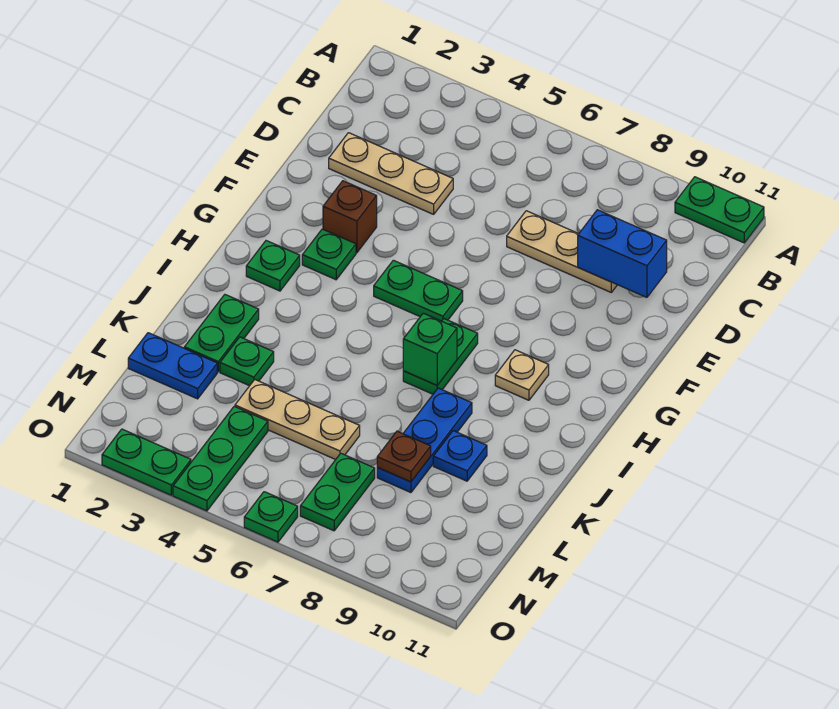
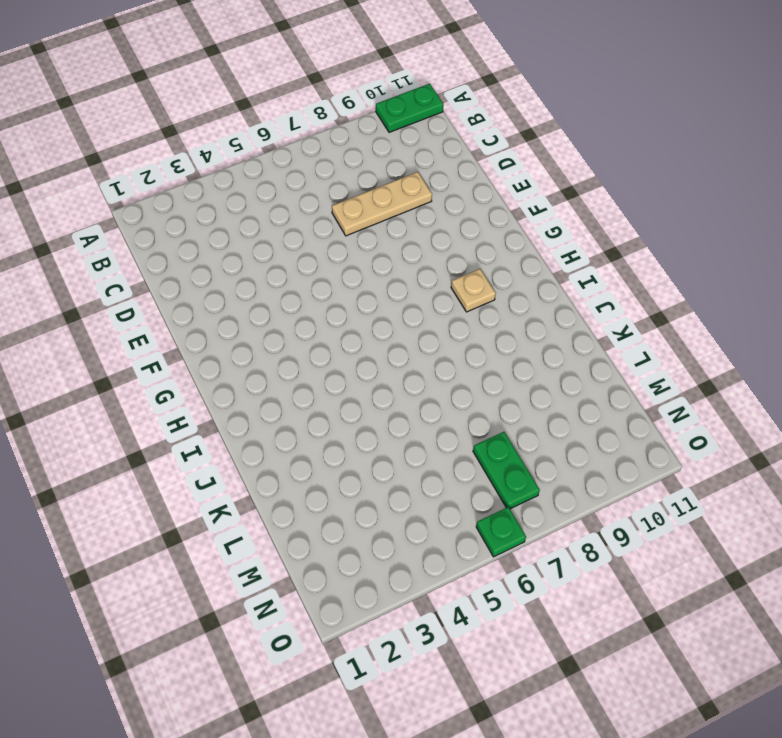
none -> tan plate D2:D4 level 1
none -> brown brick F3 level 1
none -> green plate G3 level 1

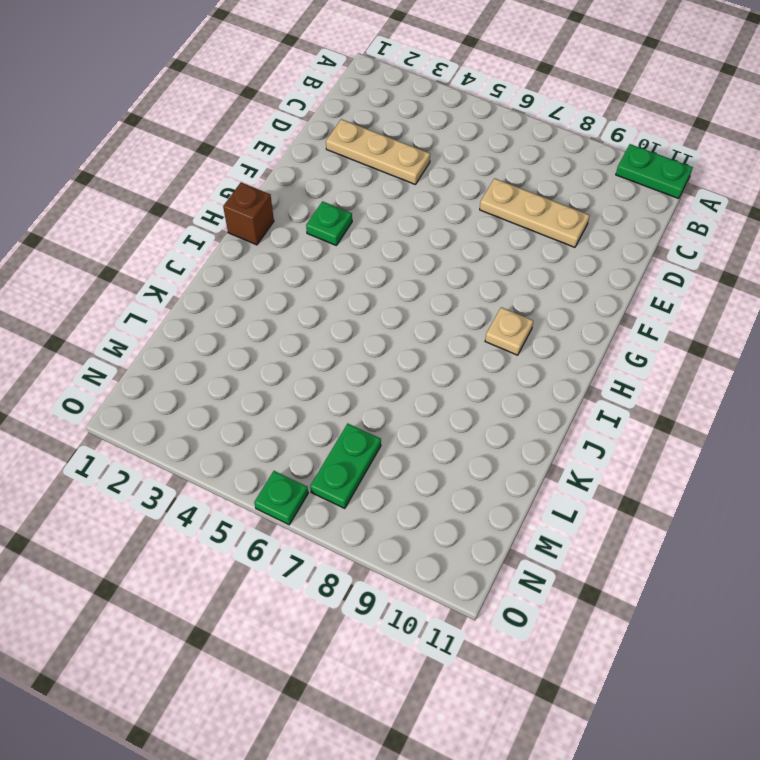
brown brick H1 level 1 -> brown brick F3 level 1
none -> green plate G5:G6 level 1
none -> green plate H2 level 1
none -> green plate H7:I7 level 1

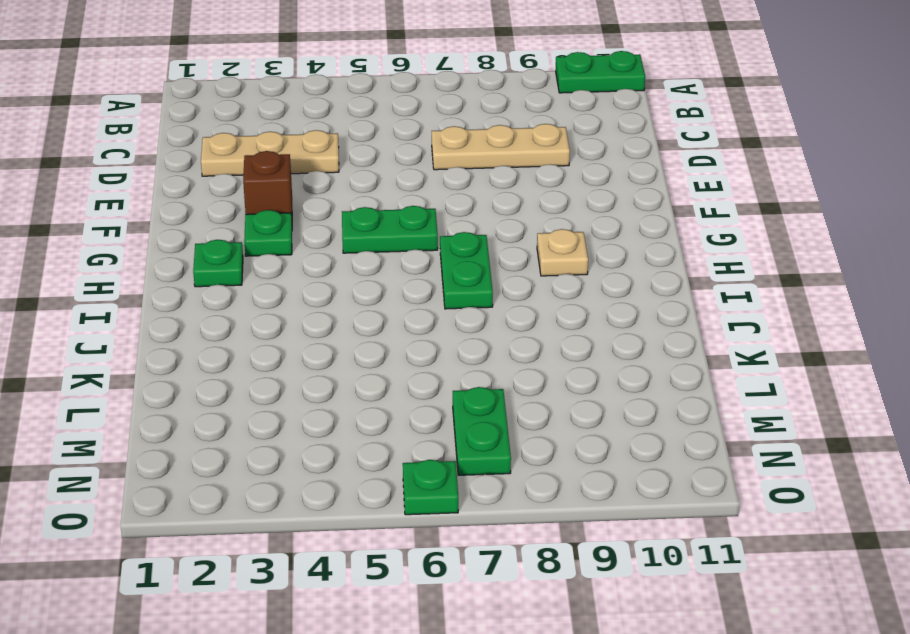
none -> green plate J2:K2 level 1
none -> blue plate J8:L8 level 1
none -> green plate K3 level 1

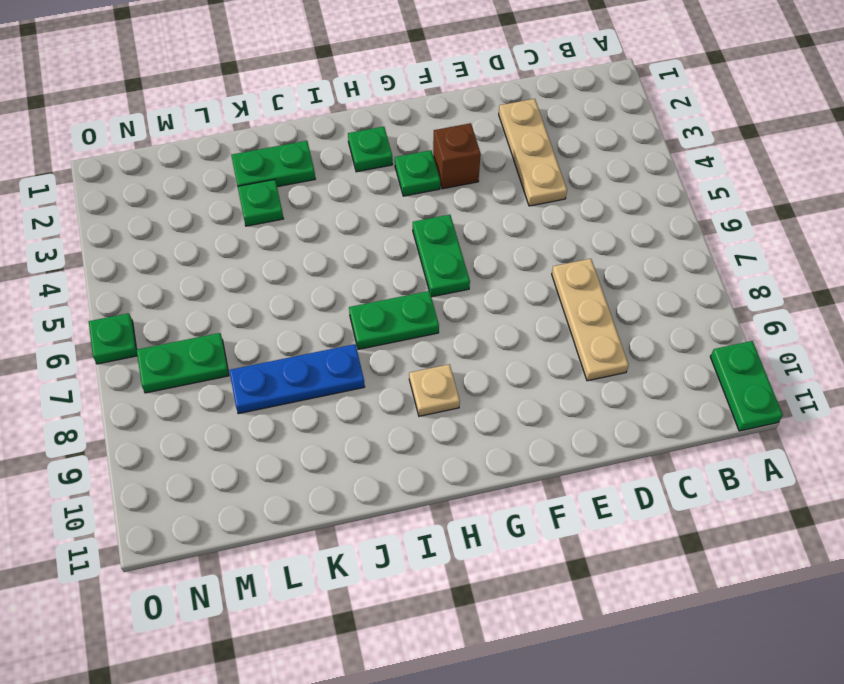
none -> blue plate K9 level 1
none -> blue plate L1:L2 level 1
none -> tan plate L4:L6 level 1

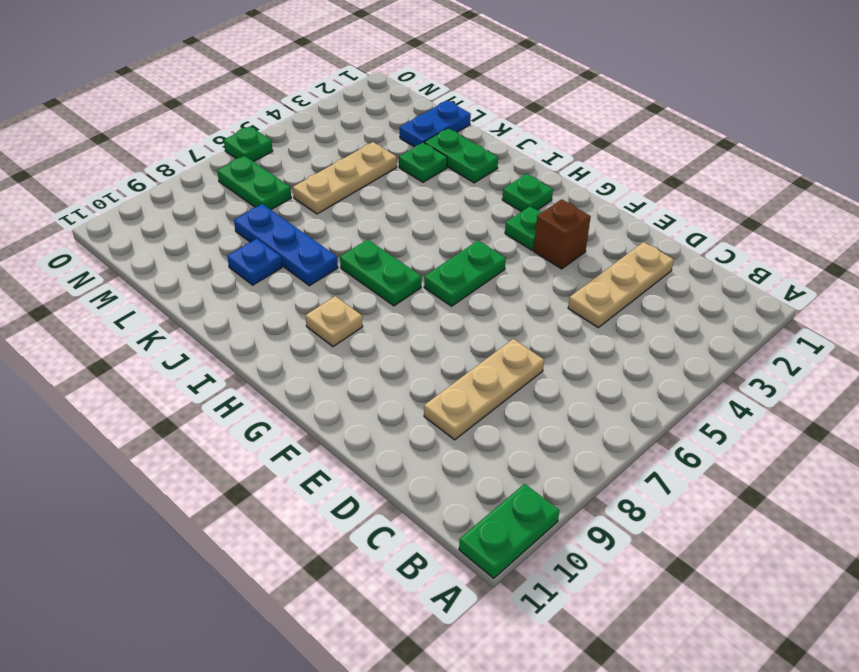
none -> green plate M4:O4 level 1
none -> green plate O2:O3 level 1
none -> blue brick D9:D10 level 2

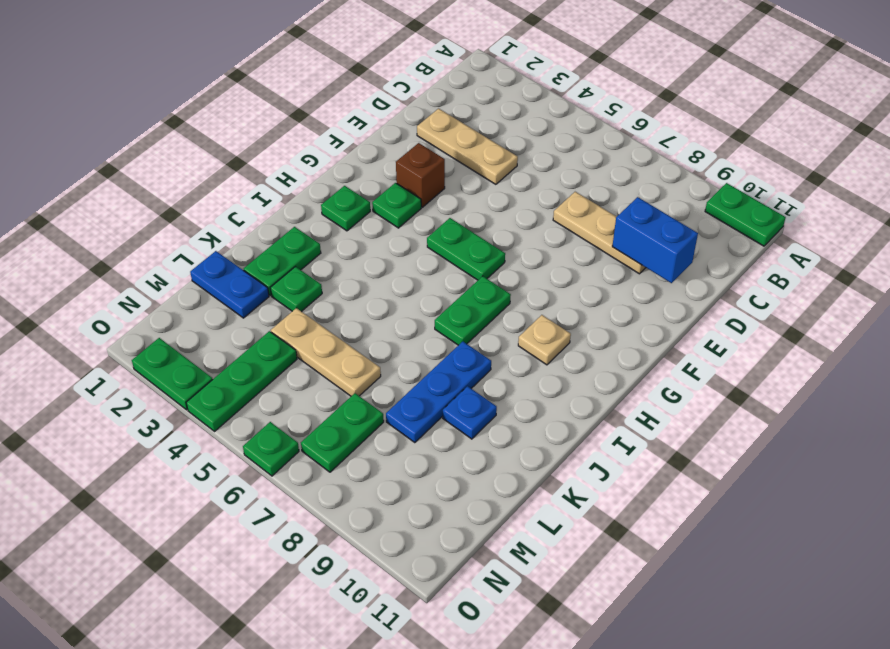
none -> green brick I7 level 2
none -> brown plate L8 level 2

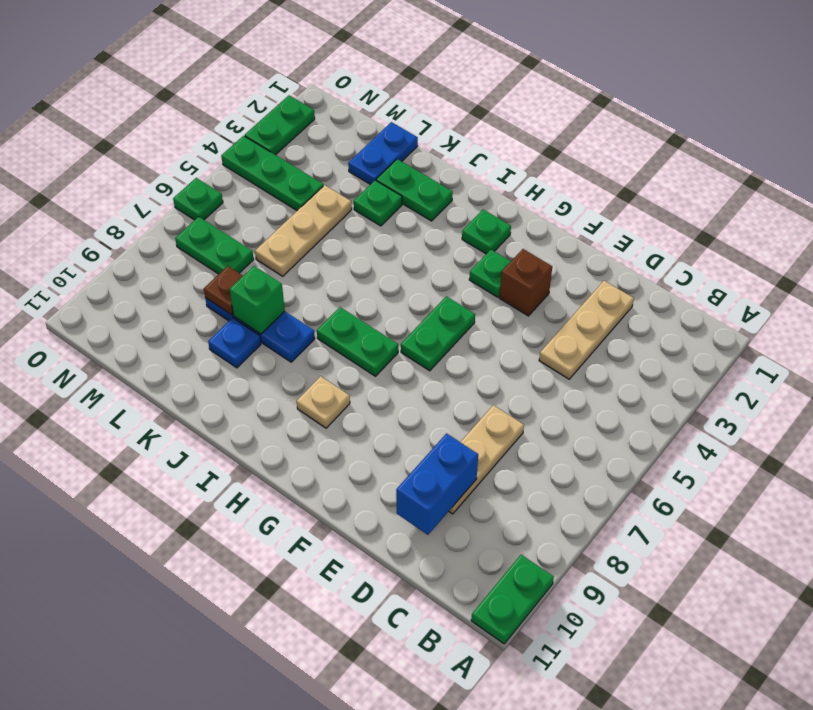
green brick K8 level 2 -> green brick I7 level 2

